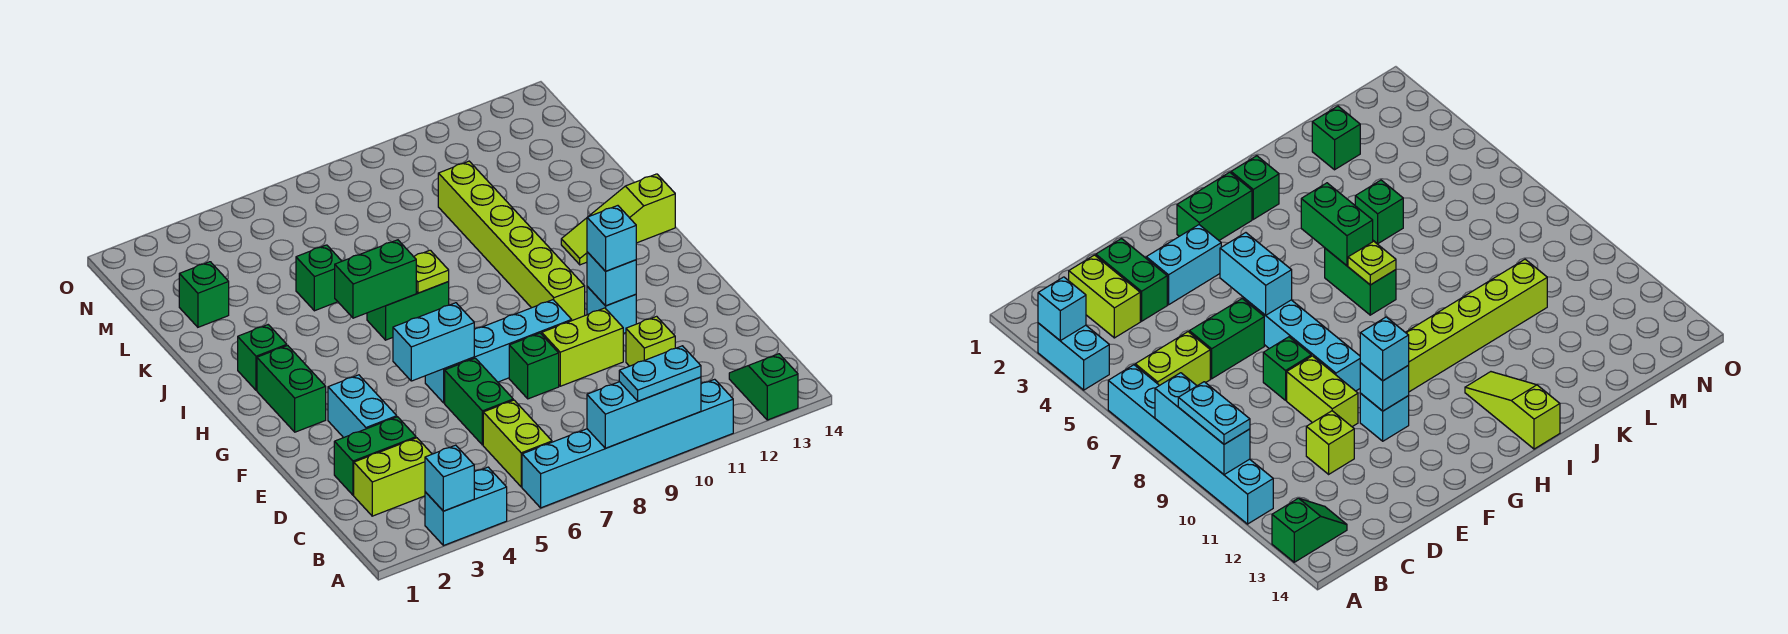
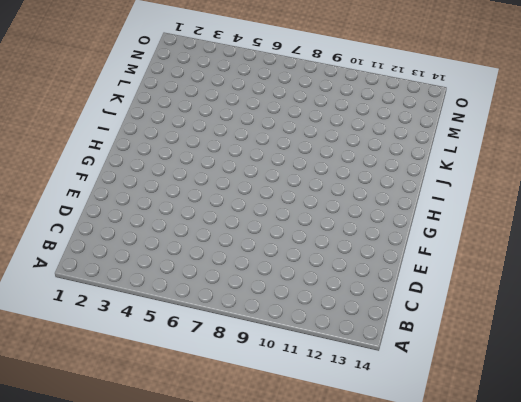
none -> cyan brick A3:A4 level 1
none -> cyan brick A6:A11 level 1
none -> green slope A13:B13 level 1 top A

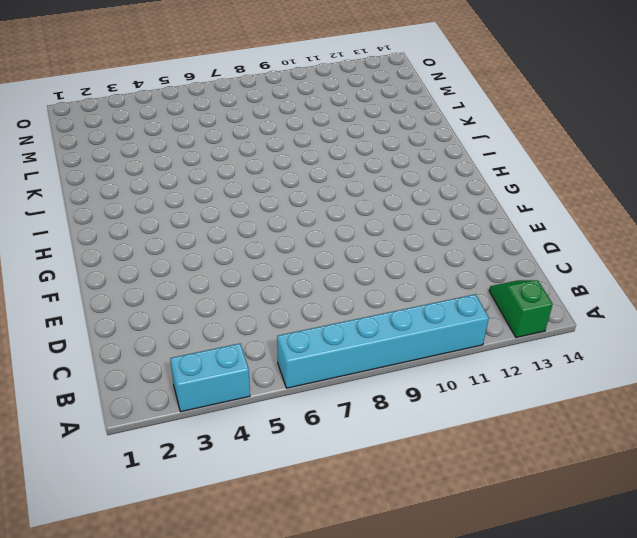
none -> lime brick B6:C6 level 1
none -> lime brick C2:C3 level 1
none -> green brick D2:D3 level 1

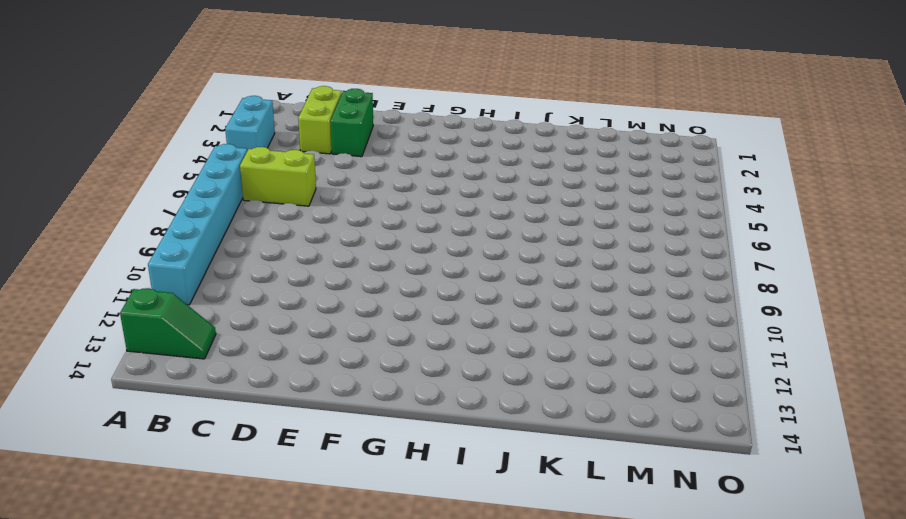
none -> green brick D6:E6 level 1
none -> lime brick D11 level 1
none -> cyan brick E3:F3 level 1

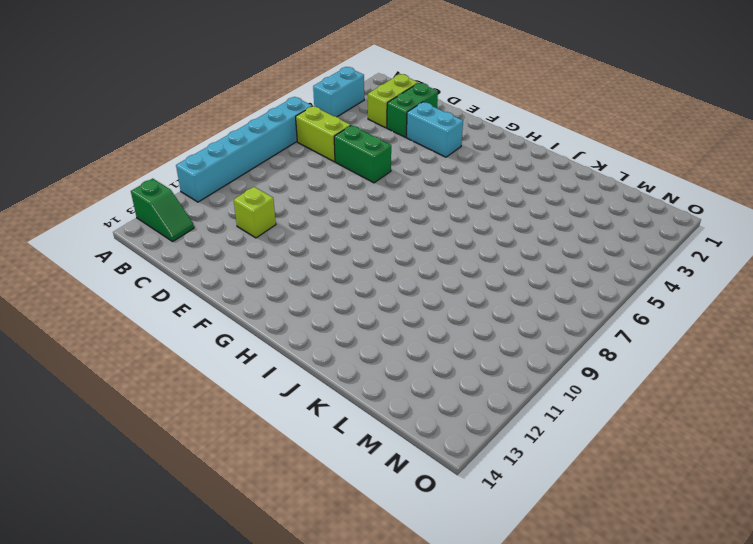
none -> green brick E8 level 1
none -> lime brick E9:E10 level 1
none -> cyan brick F6:F9 level 1

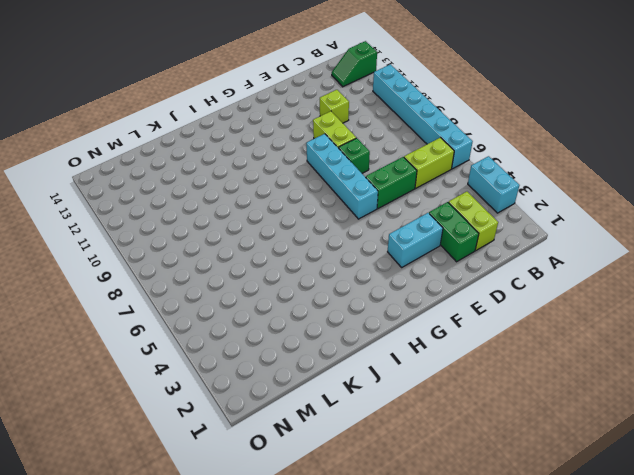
none -> cyan brick F11 level 1
none -> green brick G2:H2 level 1
none -> lime brick G10:L10 level 1

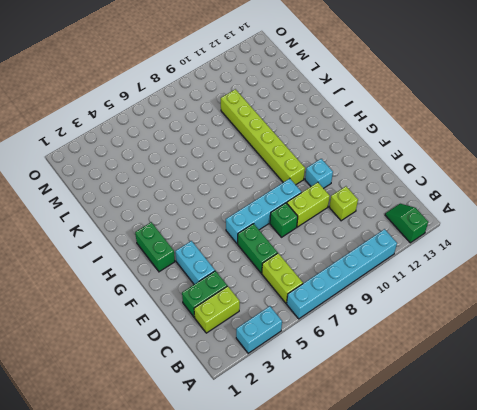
none -> green brick I2 level 1
none -> green brick I6:I7 level 1
none -> lime slope I12:I14 level 1 top 14

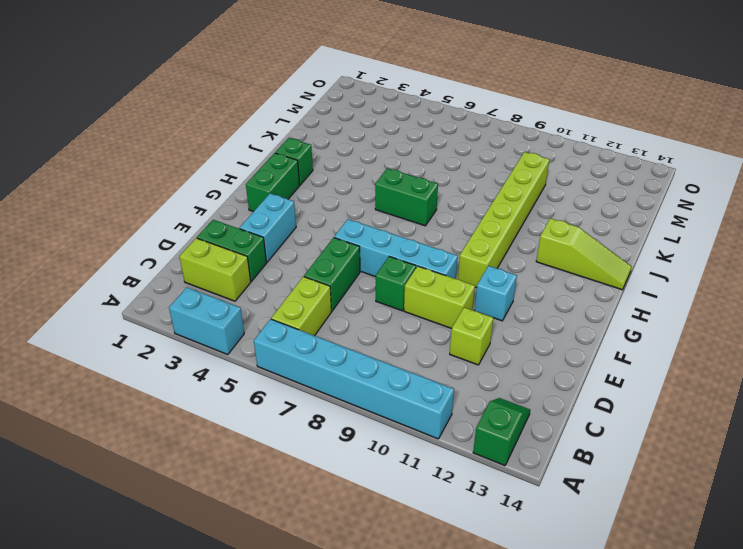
lime slope I12:I14 level 1 top 12 -> lime slope I12:I14 level 1 top 14
none -> green brick K5 level 1
none -> green brick L2 level 1
none -> cyan brick A3 level 2

